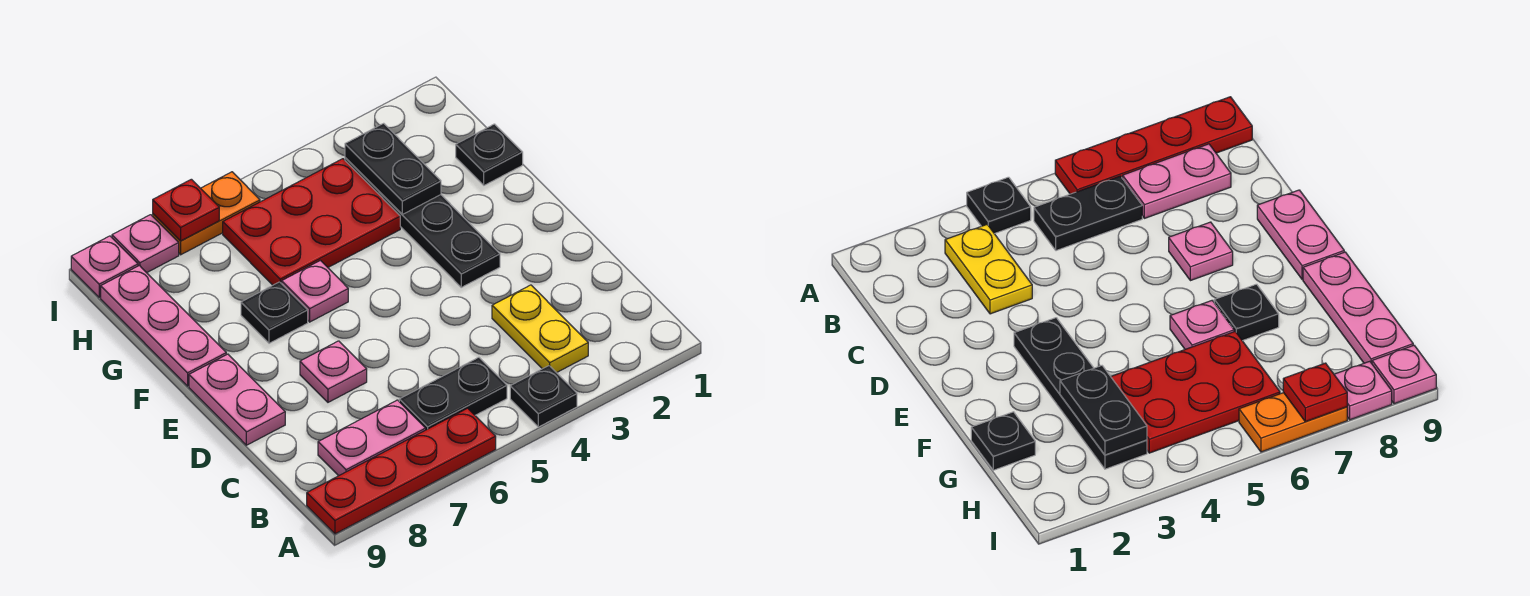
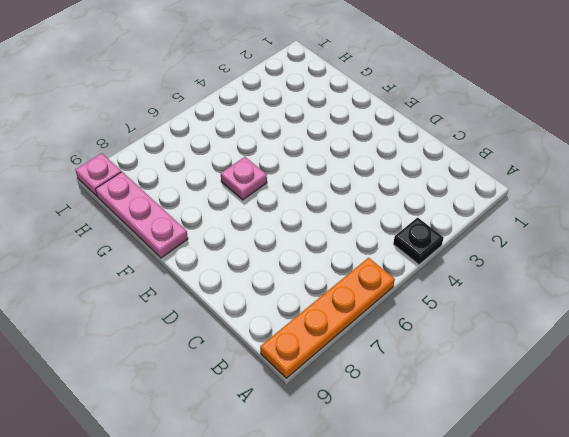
orange plate A6:A9 level 1 -> red plate A6:A9 level 1
none -> yellow plate B3:C3 level 1
none -> black plate B5:B6 level 1
none -> pink plate B7:B8 level 1

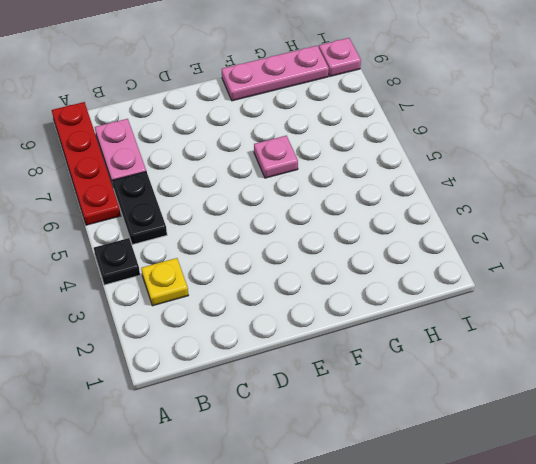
yellow plate B3 level 1 -> yellow plate B3:C3 level 1
none -> pink plate D7 level 1
none -> pink plate D9:E9 level 1
none -> black plate E3:H3 level 1

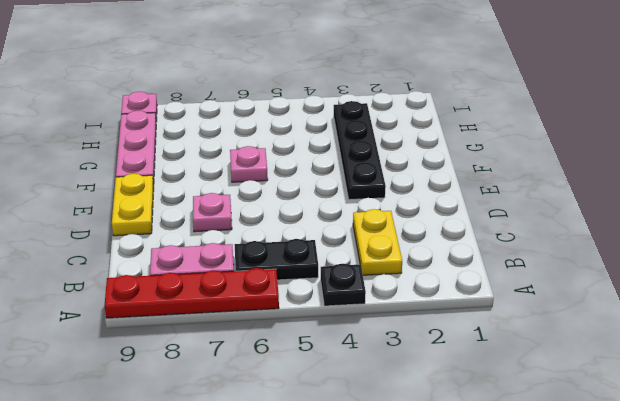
yellow plate D9:E9 level 1 -> pink plate D9:E9 level 1
none -> black plate F7 level 1
none -> black plate G1 level 1
none -> red plate G4:H6 level 1

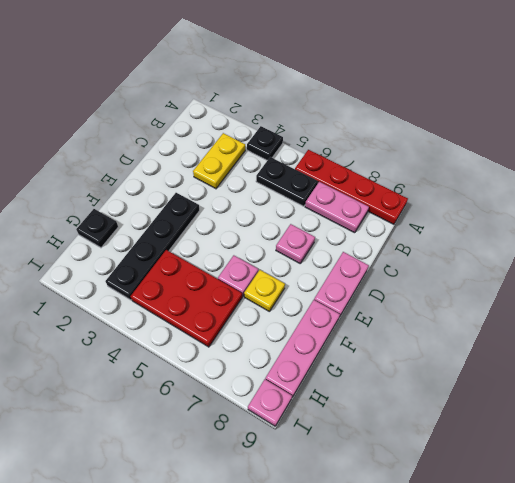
yellow plate F7 level 1 -> black plate F7 level 1
none -> orange plate I6:I7 level 1
none -> pink plate I8 level 1
none -> black plate G3:H3 level 2

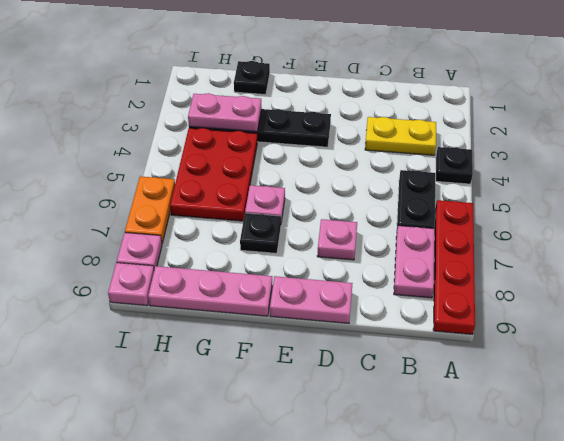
pink plate G3:H3 level 2 -> black plate G3:H3 level 2
none -> red plate I7 level 2

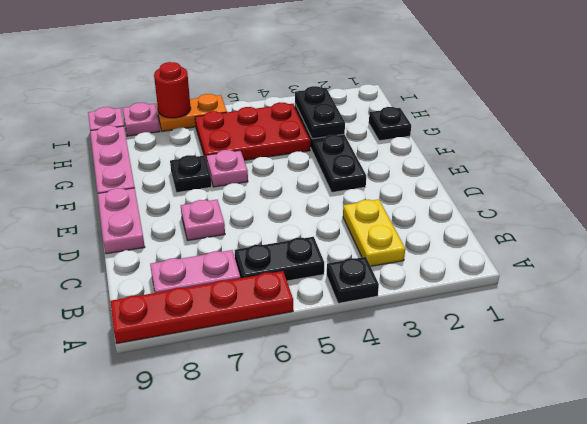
red round brick I7 level 2 -> red plate I7 level 2

